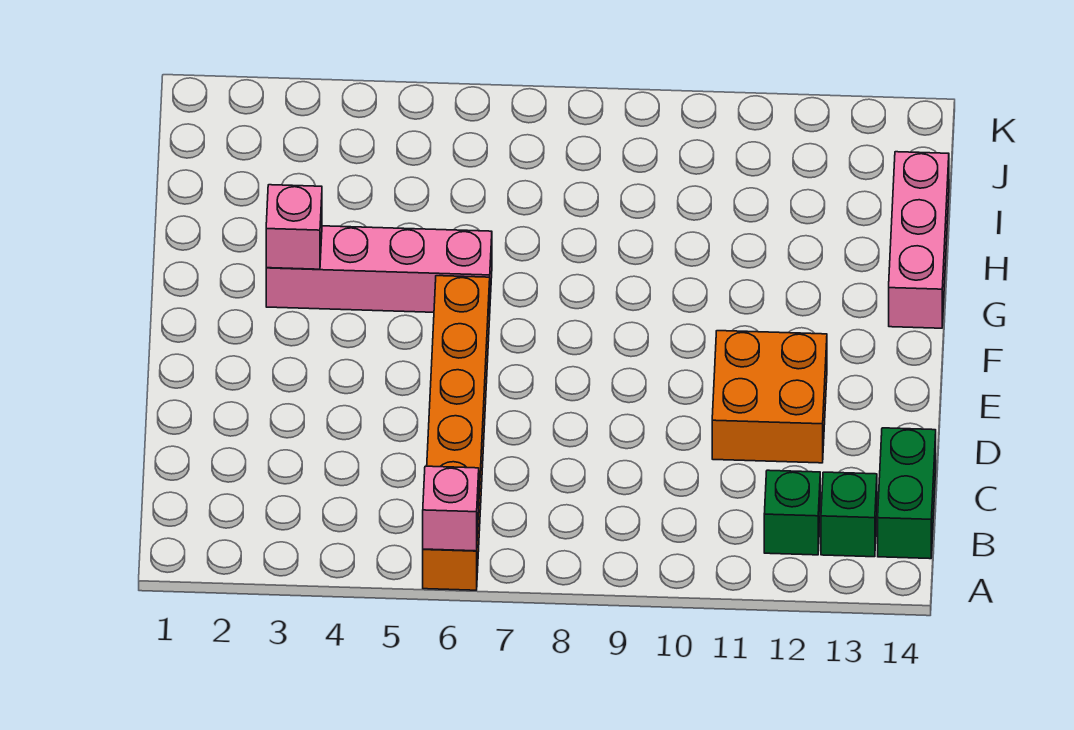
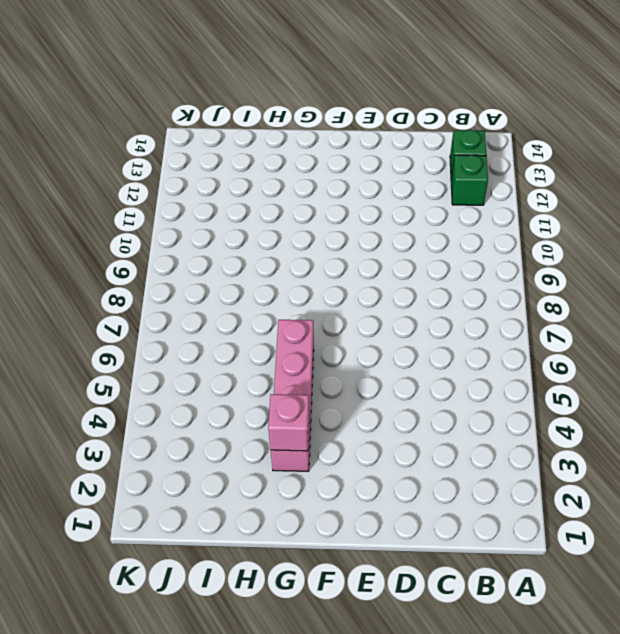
none -> orange brick A6:F6 level 1
none -> green brick B14:C14 level 1

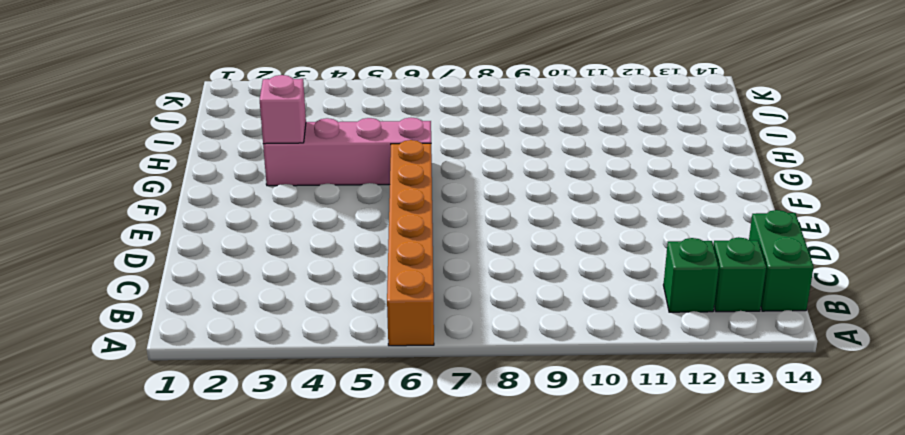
none -> orange brick D11:E12 level 1
none -> pink brick G14:I14 level 1

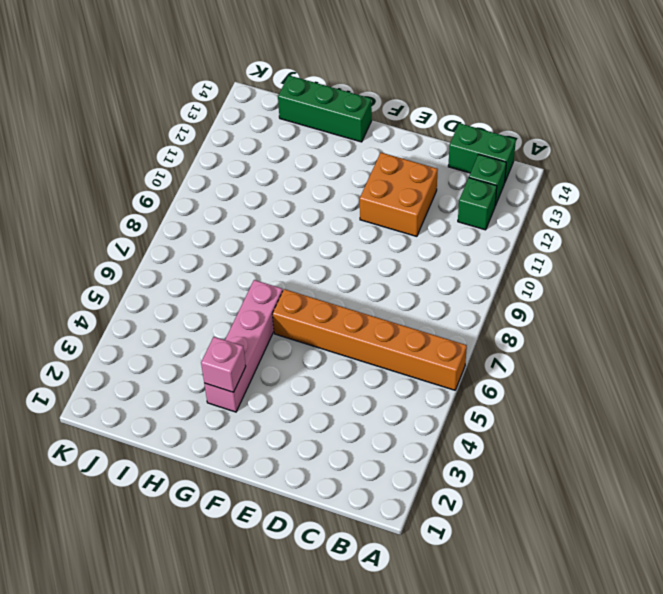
green brick G14:I14 level 1 -> pink brick G14:I14 level 1
none -> pink brick A6 level 2

